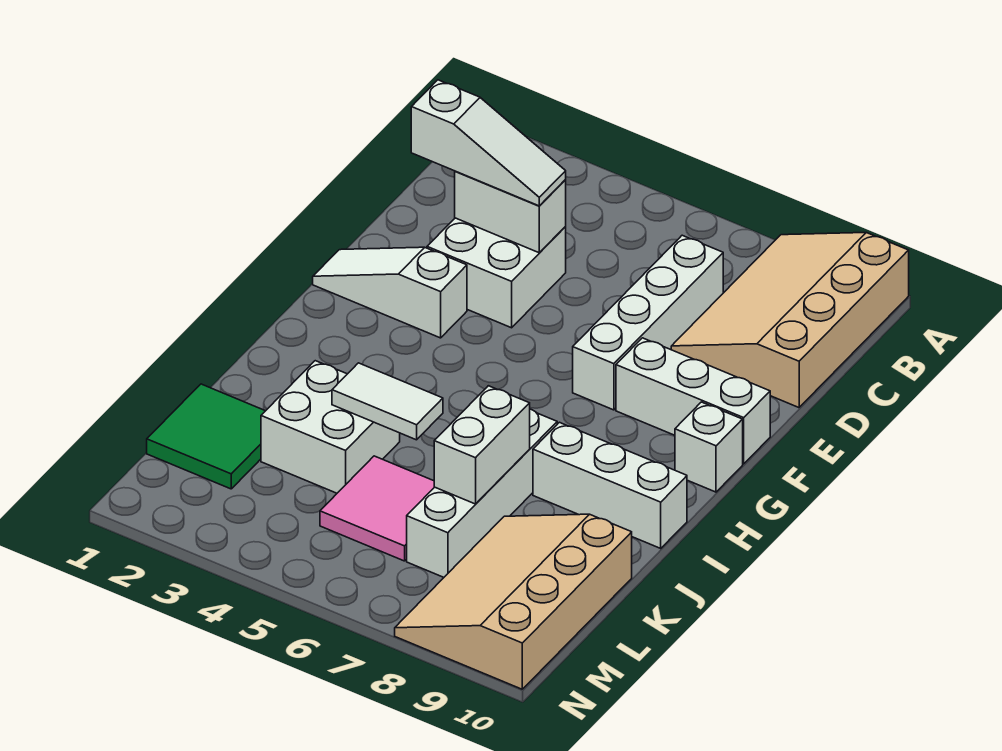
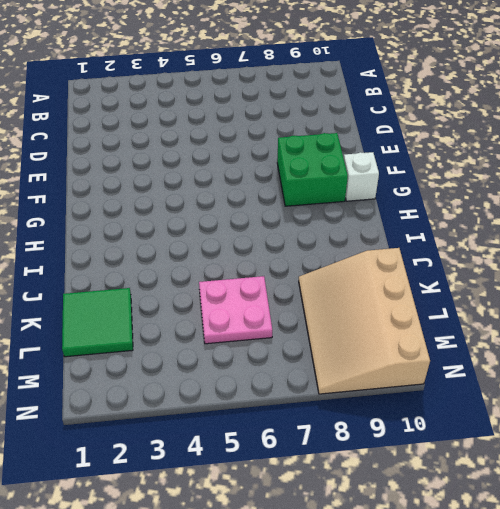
green brick F8:G9 level 1 -> white brick F8:F10 level 1
pink plate K5:L6 level 1 -> pink tile K5:L6 level 1
none -> tan slope A8:D10 level 1 top 10
none -> white brick C7:F7 level 1
none -> white brick D3:E4 level 1

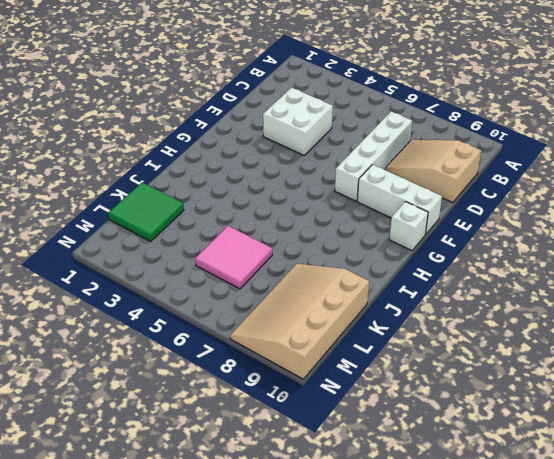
tan slope C8:D10 level 1 top 10 -> tan slope A8:D10 level 1 top 10
none -> white slope F1:F3 level 1 top 3
none -> white brick I7:L7 level 1
none -> white brick I8:I10 level 1

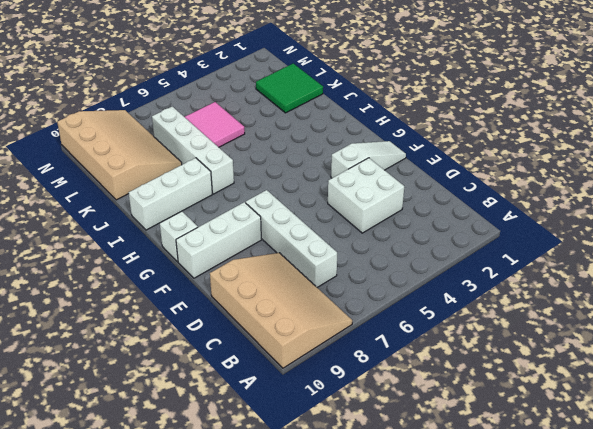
none -> white brick J3:K4 level 1
none -> white brick D3:D4 level 2
none -> white tile J4:J5 level 2

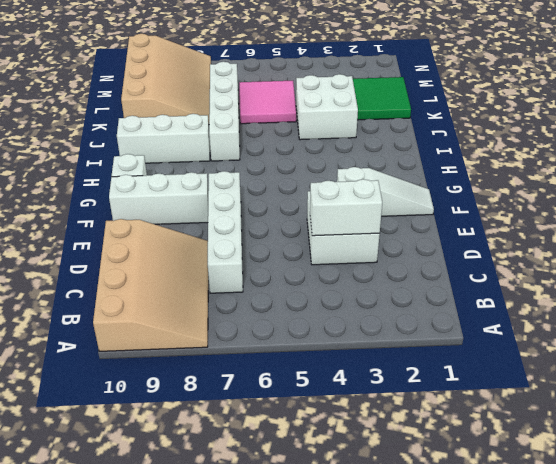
none -> white tile J4:J5 level 2
none -> white brick J7:K7 level 2
none -> white slope D2:D4 level 3 top 2

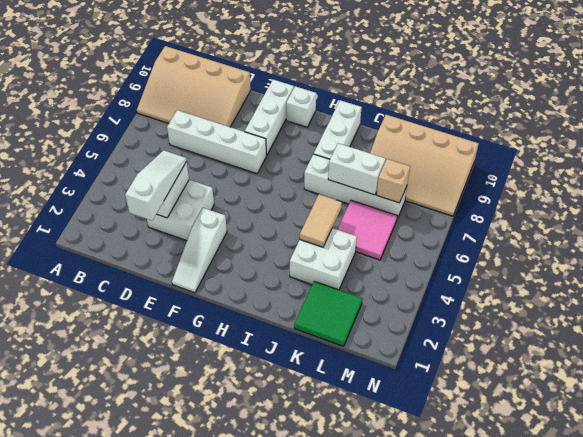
tan tile J4:J5 level 2 -> white tile J4:J5 level 2
tan brick L7 level 2 -> none

